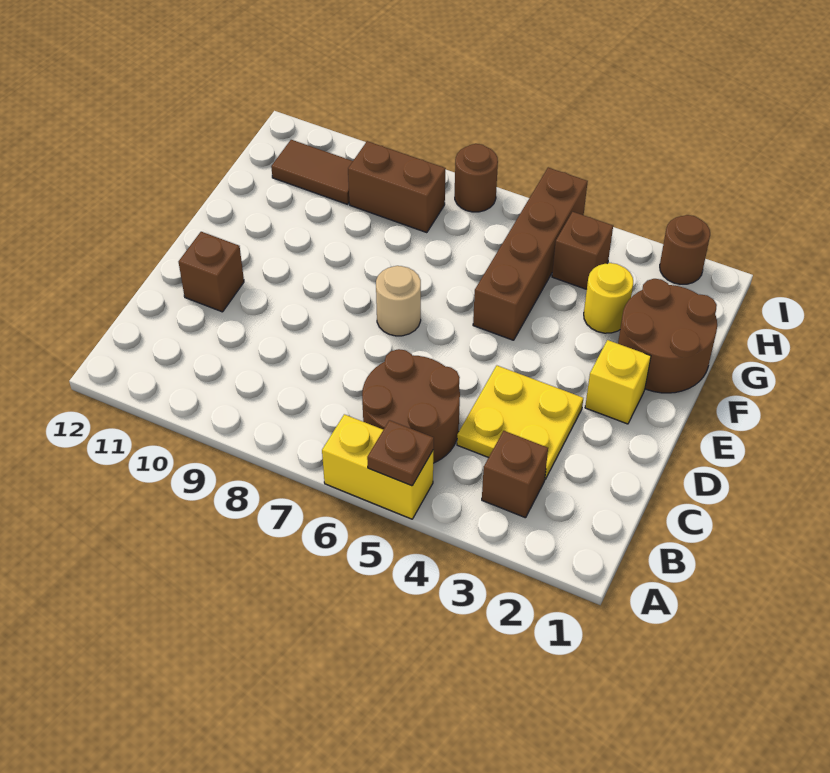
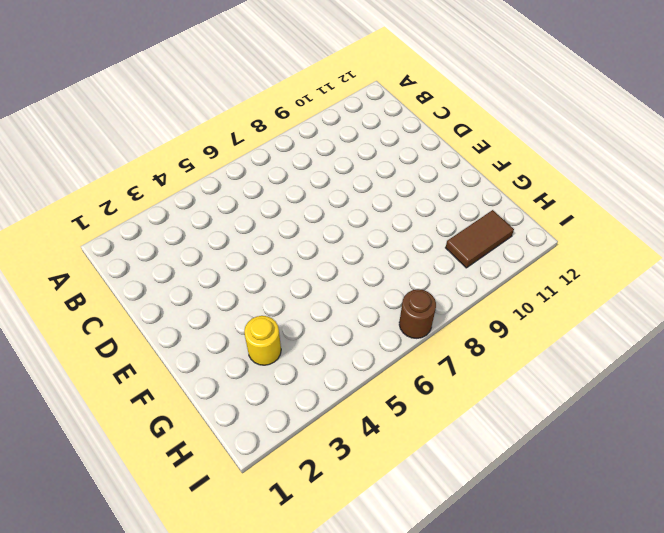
none -> yellow brick A5:A6 level 1
none -> brown brick B3 level 1
none -> brown round brick B5:C6 level 1

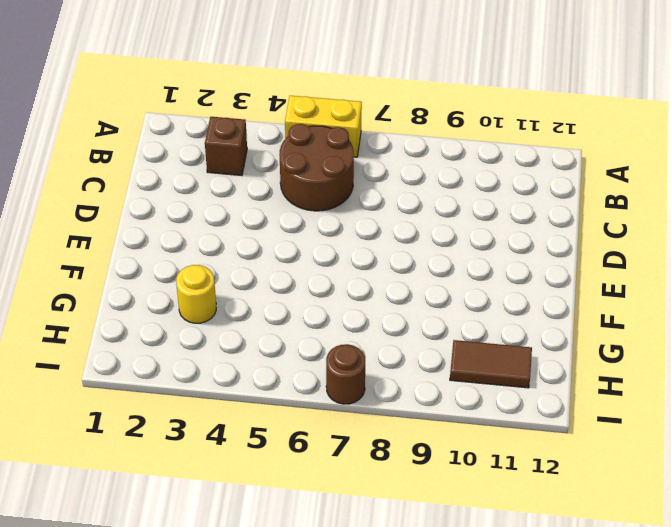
none -> yellow plate C3:D4 level 1
none -> brown brick D11 level 1
none -> yellow brick E2 level 1

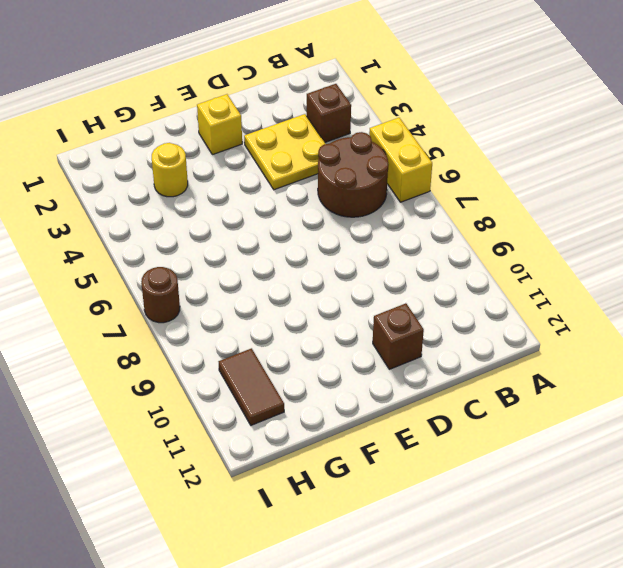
none -> tan round brick E7 level 1
none -> brown round brick F1:G2 level 1
none -> brown brick F5:I5 level 1

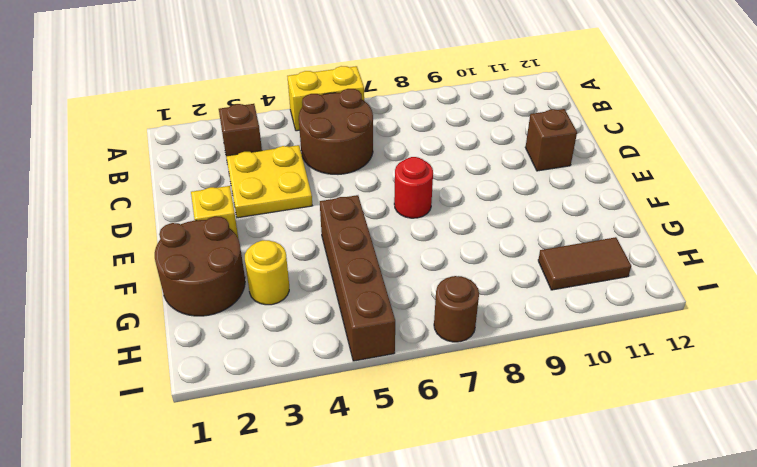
red round brick E7 level 1 -> tan round brick E7 level 1
none -> brown brick H4 level 1
none -> brown brick H8:H9 level 1
none -> brown round brick I2 level 1

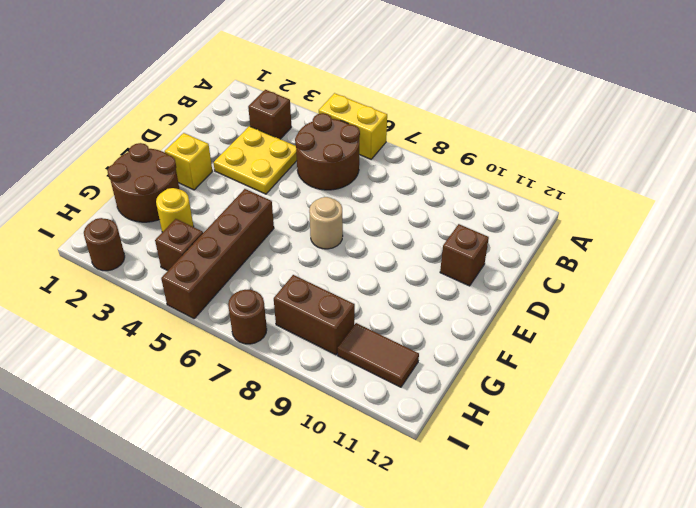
none -> brown plate A5 level 2

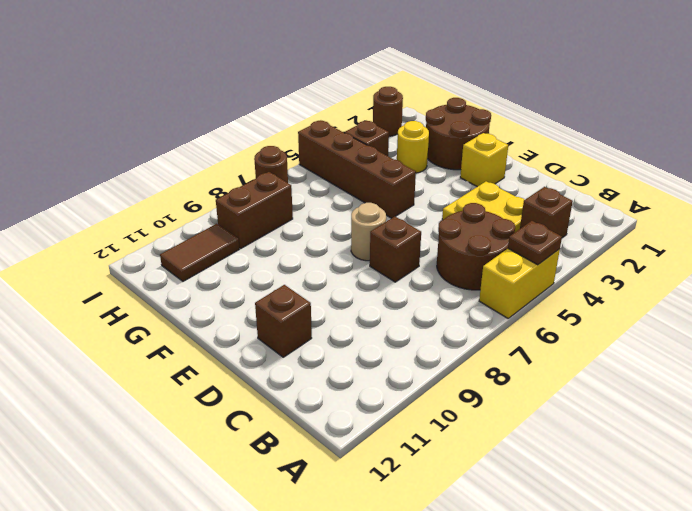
brown brick D7 level 1 -> none

